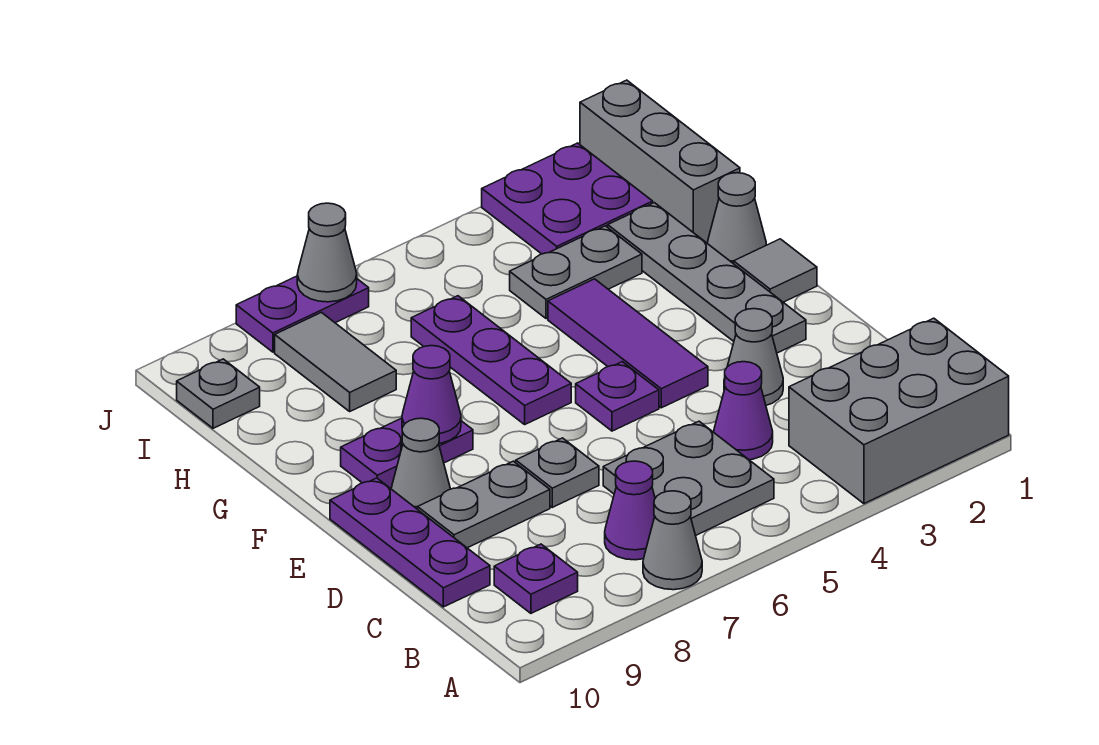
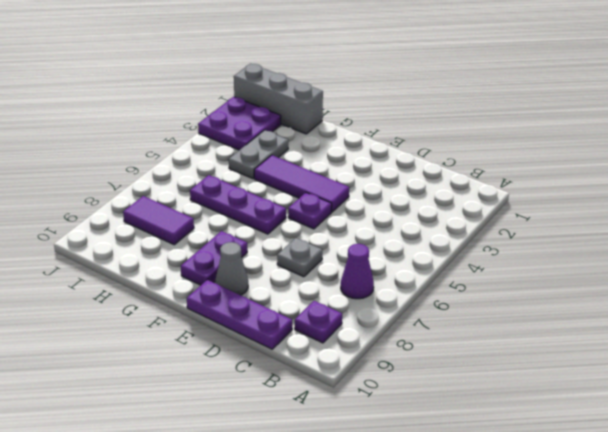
purple tile H8:I8 level 1 -> grey tile H8:I8 level 1
none -> grey brick A1:B3 level 1
none -> grey cone A7 level 1
none -> grey plate B5:C6 level 1

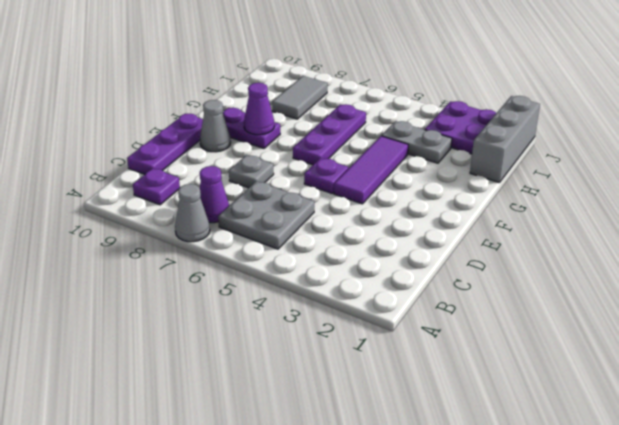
none -> grey brick A1:B3 level 1
none -> purple cone C4 level 1
none -> grey cone D3 level 1

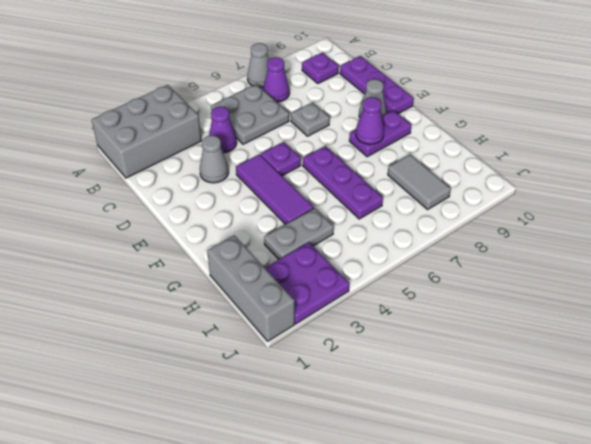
none -> grey plate D8:D9 level 1
none -> grey plate E2:H2 level 1
none -> grey tile F1 level 1

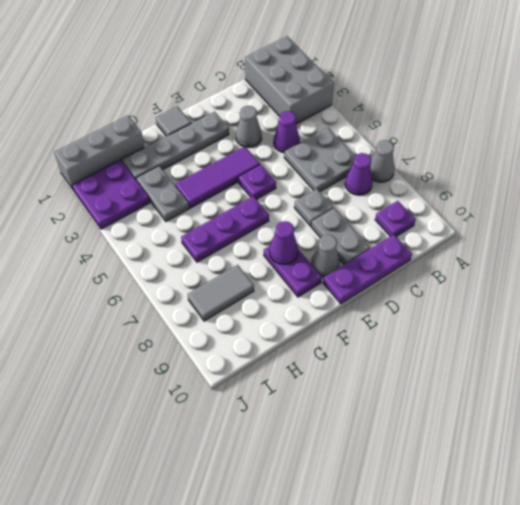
none -> grey cone G1 level 1
none -> grey plate I10 level 1
none -> purple plate J7:J8 level 1

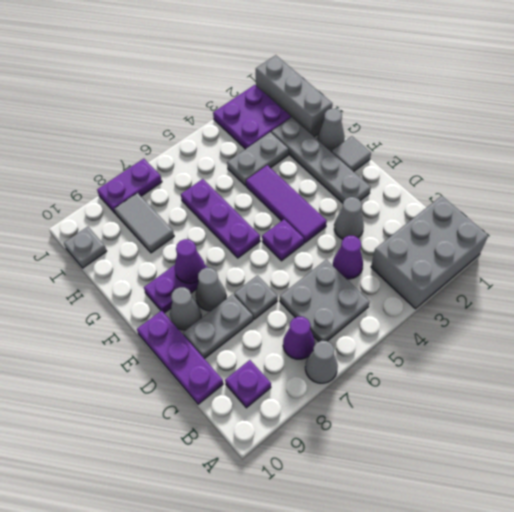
grey cone E8 level 1 -> grey cone J7 level 2

